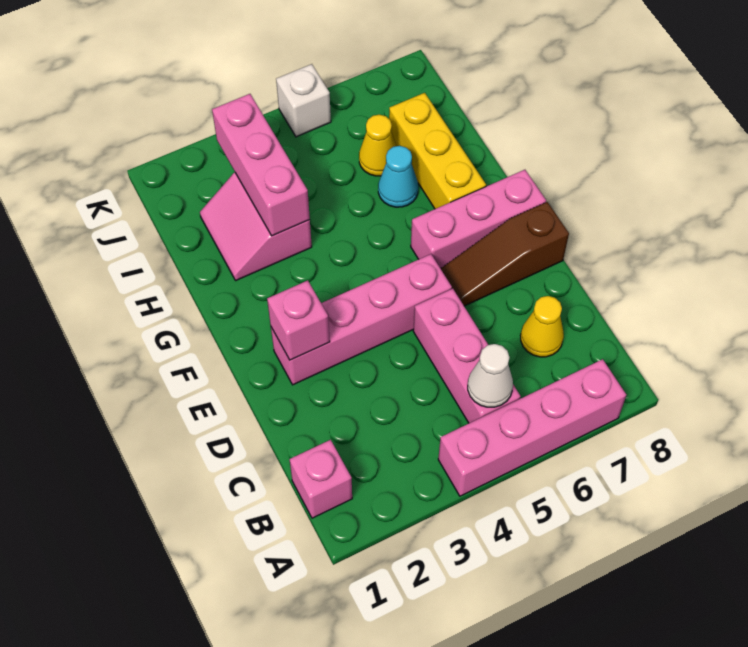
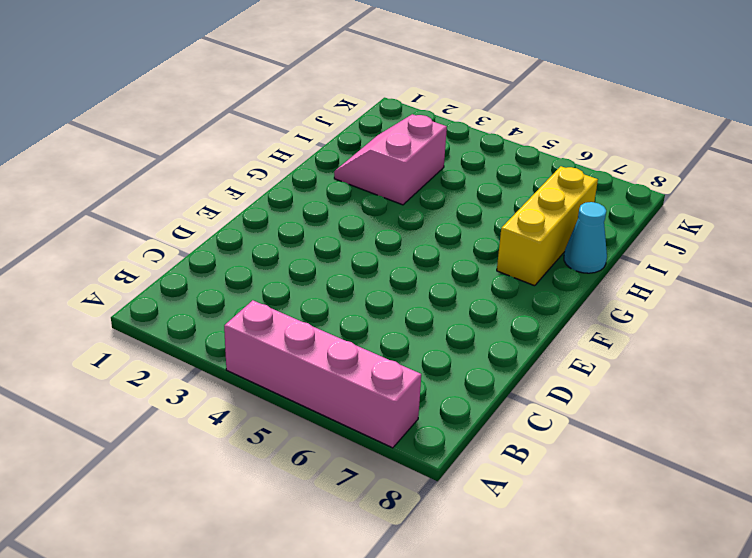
cyan cone H8 level 1 -> cyan cone H6 level 1
none -> pink brick B1 level 1
none -> pink brick B5:D5 level 1
none -> yellow cone C7 level 1

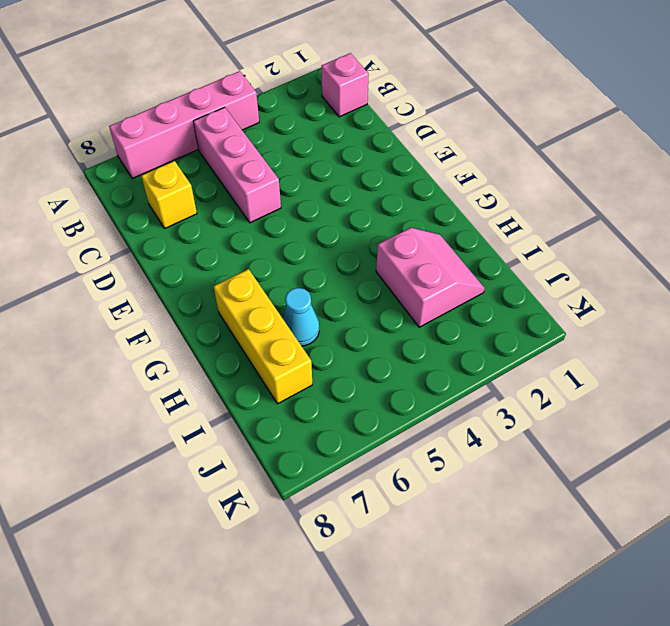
yellow brick C7 level 1 -> yellow cone C7 level 1
none -> pink brick E2:E5 level 1
none -> brown slope E6:E8 level 1 top 8
none -> pink brick F6:F8 level 1

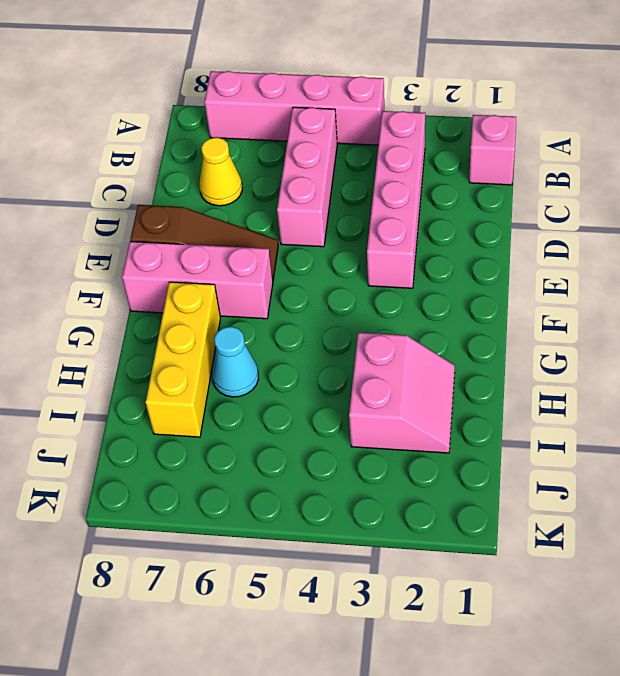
pink brick B3:E3 level 1 -> pink brick E2:E5 level 1
none -> yellow cone I6 level 1
none -> white brick K5 level 1
none -> white cone B5 level 2

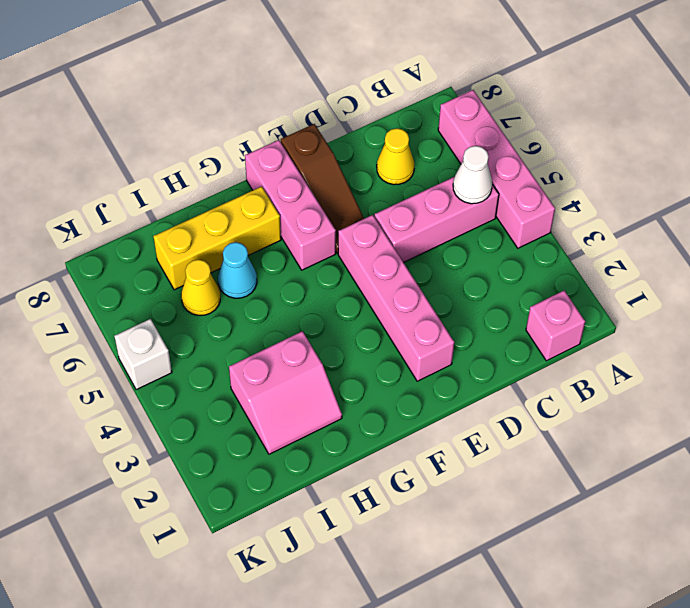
none -> pink brick E2 level 2
none -> pink brick H3:J3 level 2

